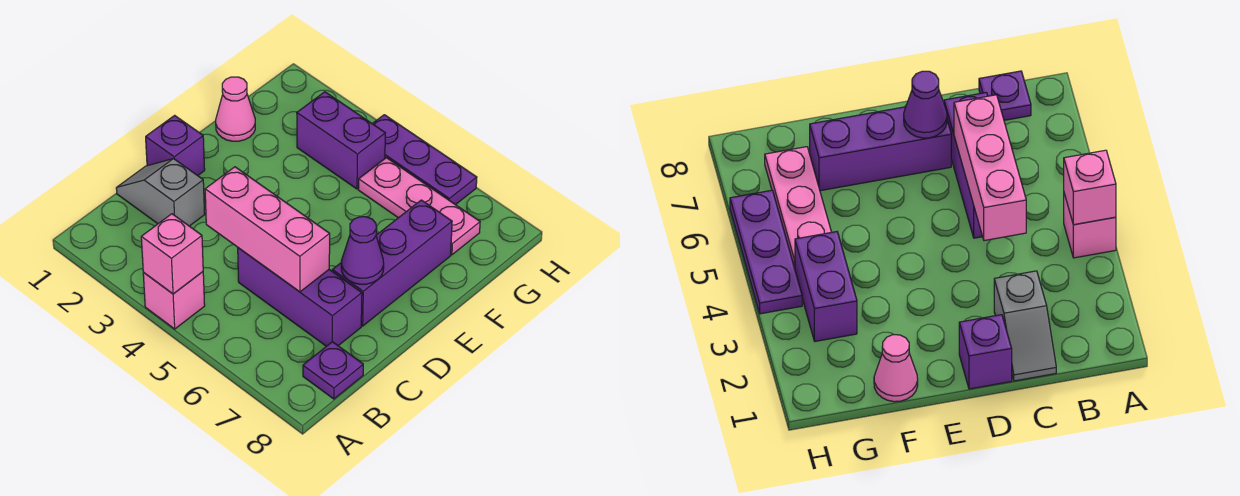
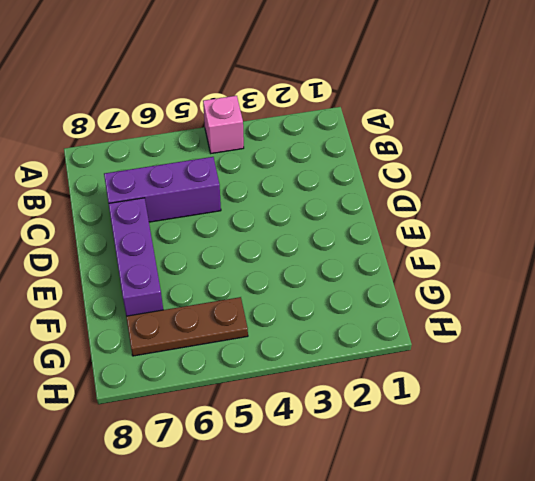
brown plate G5:G7 level 1 -> pink plate G5:G7 level 1
none -> purple plate B8 level 1
none -> grey slope C1:C2 level 1 top 2
none -> purple brick D1 level 1

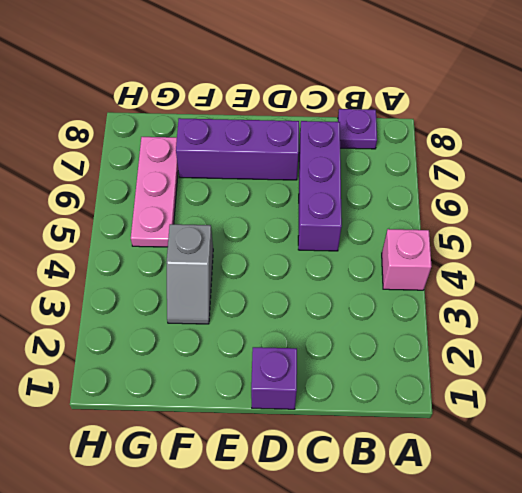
grey slope F3:F4 level 1 top 4 -> grey slope C1:C2 level 1 top 2
none -> pink cone F1 level 1
none -> purple brick G3:G4 level 1
none -> purple plate H4:H6 level 1

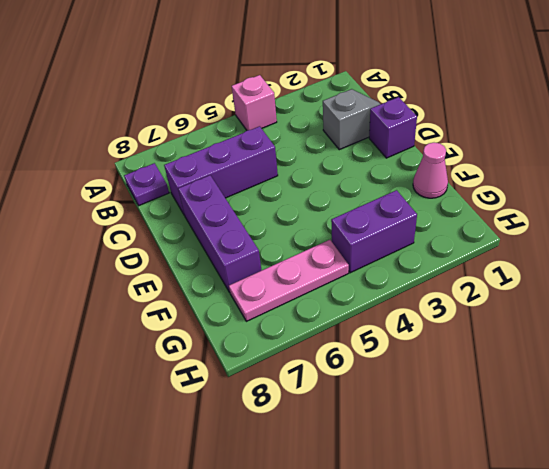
none -> purple plate H4:H6 level 1
none -> pink brick A4 level 2
none -> pink brick C4:C6 level 2

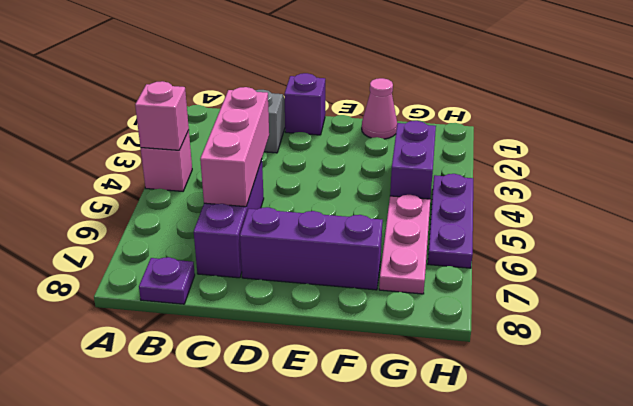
none -> purple cone D7 level 2

